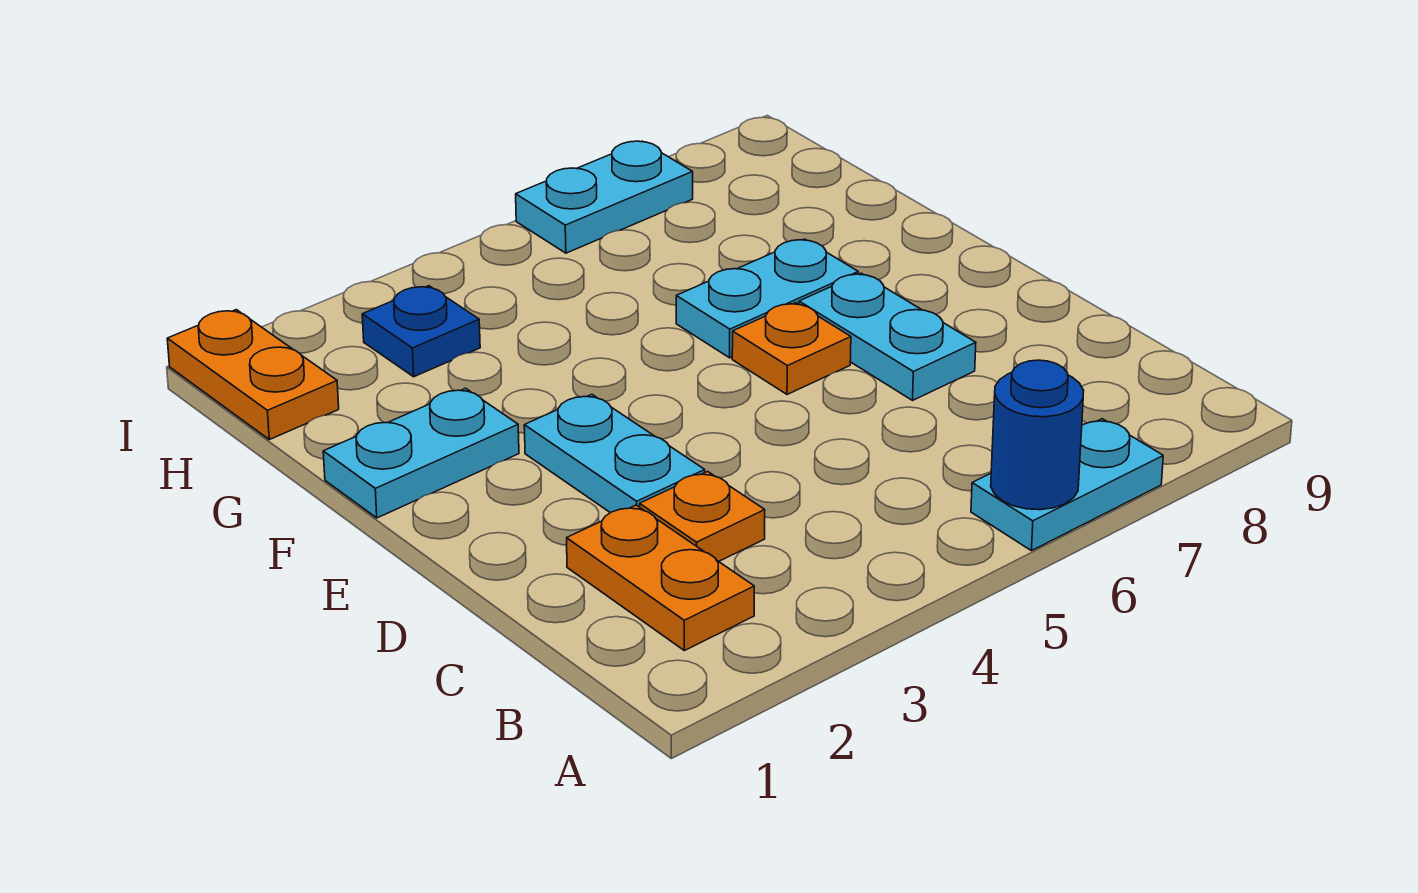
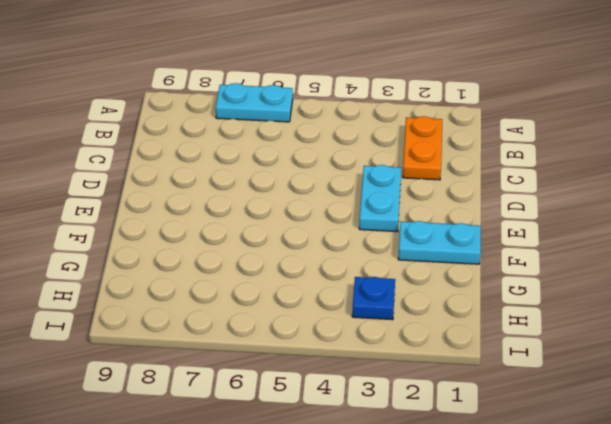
none -> orange plate C3 level 1
none -> cyan plate D7:E7 level 1
none -> orange plate E6 level 1

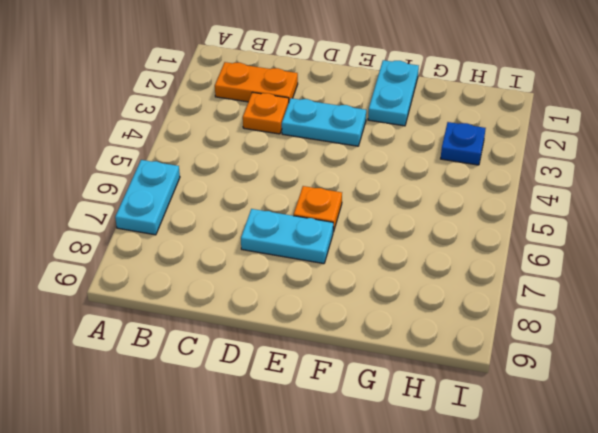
none -> cyan plate F6:F7 level 1
none -> orange plate H1:I1 level 1
none -> cyan plate I6:I7 level 1

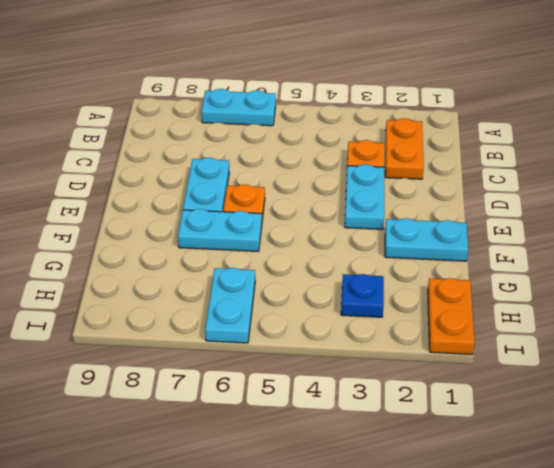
cyan plate H6:I6 level 1 -> cyan plate I6:I7 level 1
none -> blue round brick A6 level 2

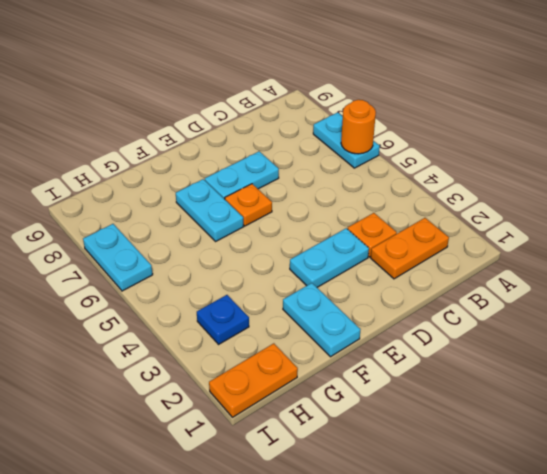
orange round brick A6 level 2 -> blue round brick A6 level 2

